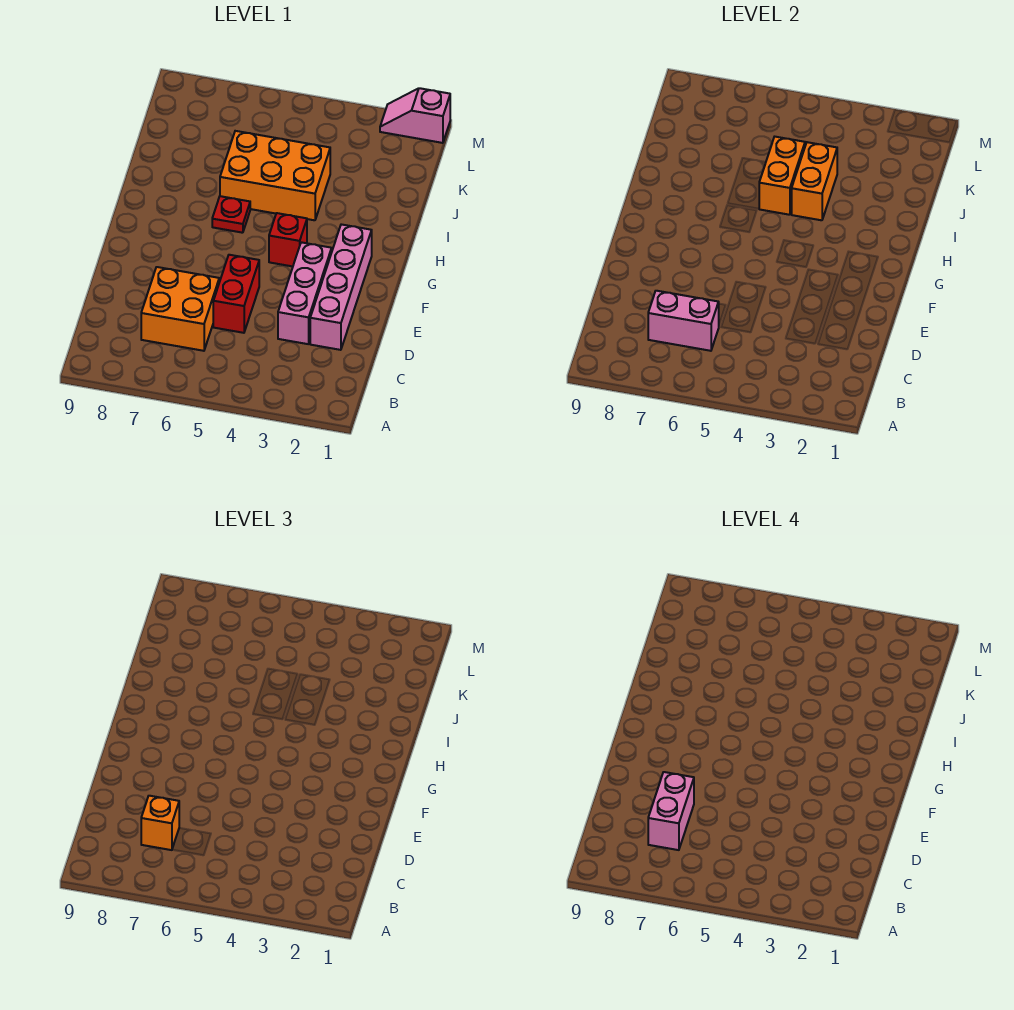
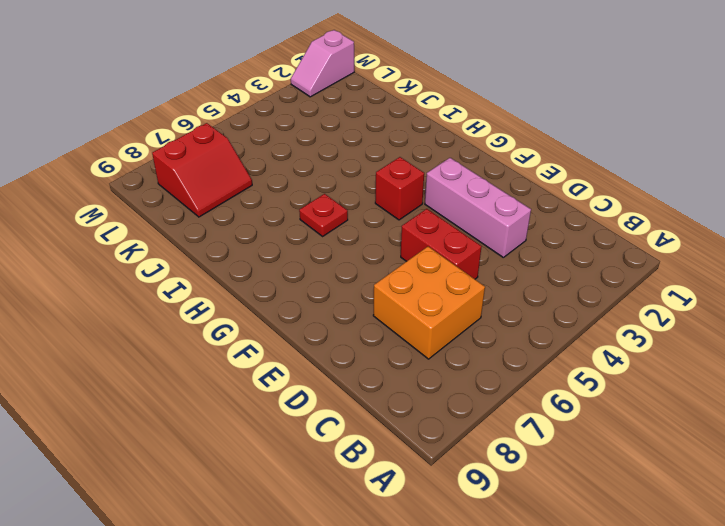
red slope K7:L8 level 1 top L -> none
none -> pink brick D2:G2 level 1
none -> orange brick I4:J6 level 1
none -> pink brick C6:C7 level 2

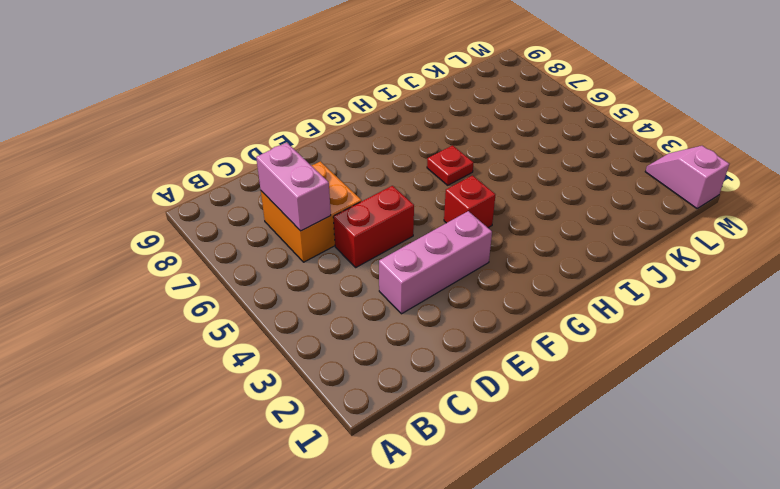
none -> pink brick D2:G2 level 1
none -> orange brick I4:J6 level 1
none -> orange brick I4:J4 level 2

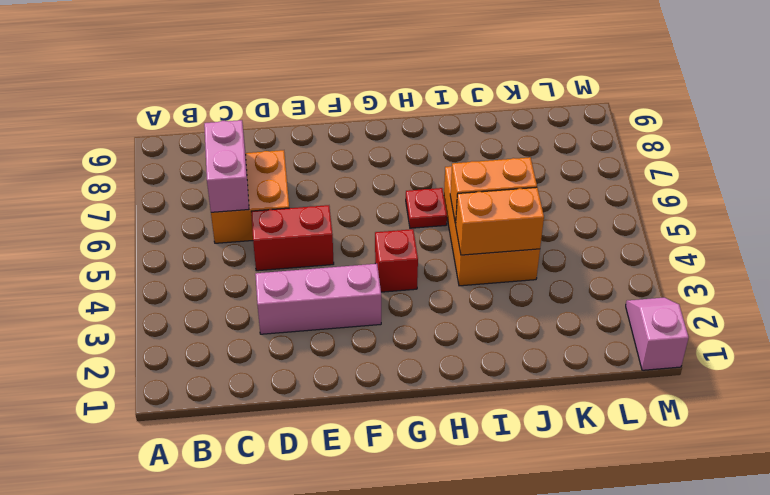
none -> pink brick D2:G2 level 1
none -> orange brick C7 level 3
none -> pink brick C7:D7 level 4

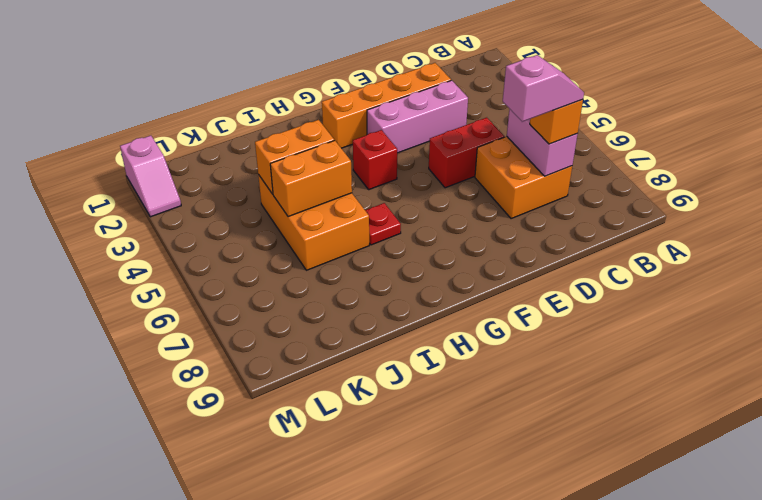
pink slope C7:D7 level 4 top D -> pink brick C7:D7 level 4
orange brick D2:G2 level 1 -> pink brick D2:G2 level 1

